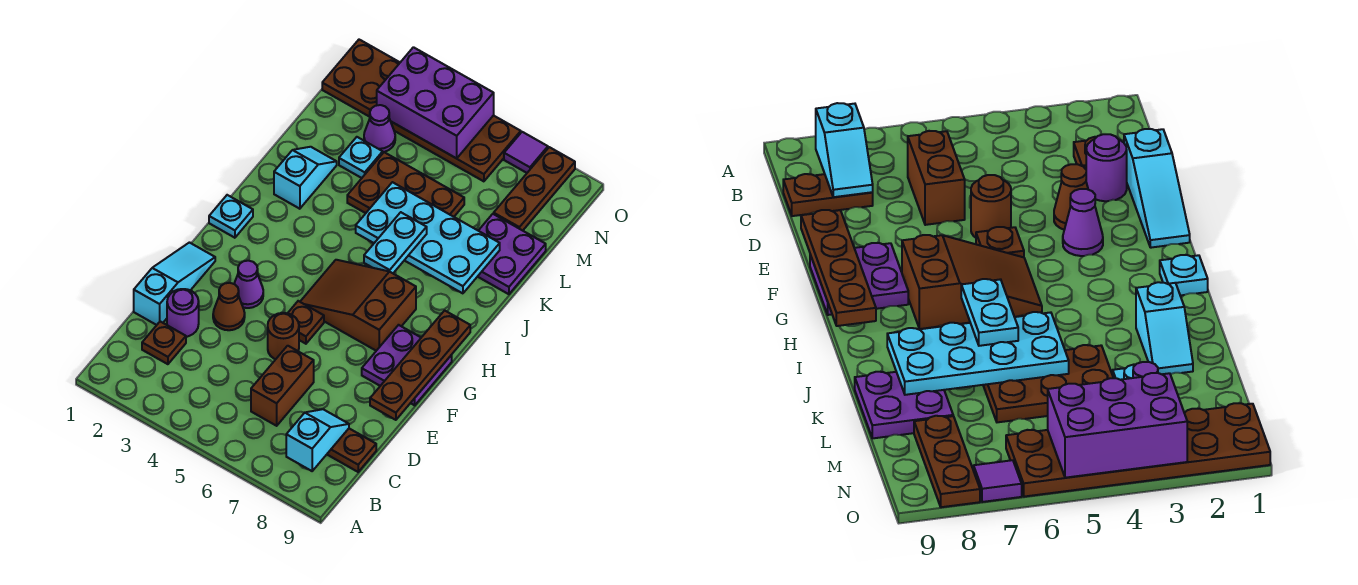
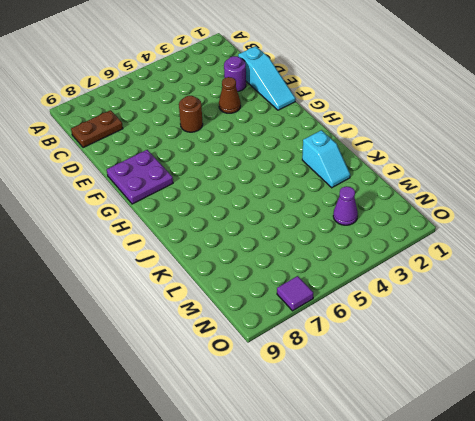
none -> brown plate C2 level 1
none -> brown brick C6:D6 level 1
none -> purple cone F3 level 1

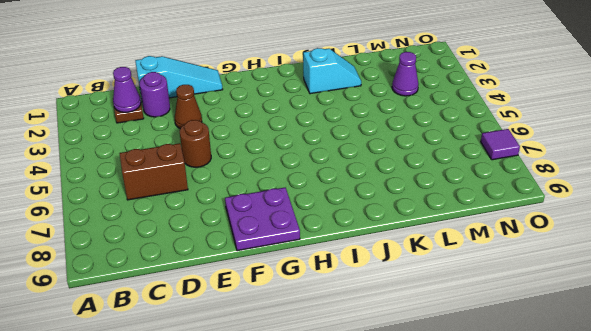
purple cone C2 level 2 -> purple cone F3 level 1
none -> brown plate C8:C9 level 1
none -> brown plate F5 level 1
none -> brown slope G5:H7 level 1 top 7

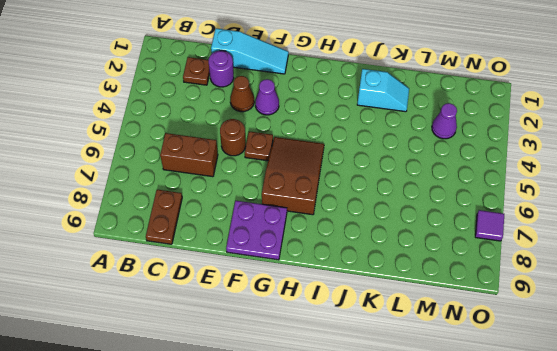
none -> cyan plate H1 level 1
none -> brown plate K4:L6 level 1
none -> purple plate K8:L9 level 1

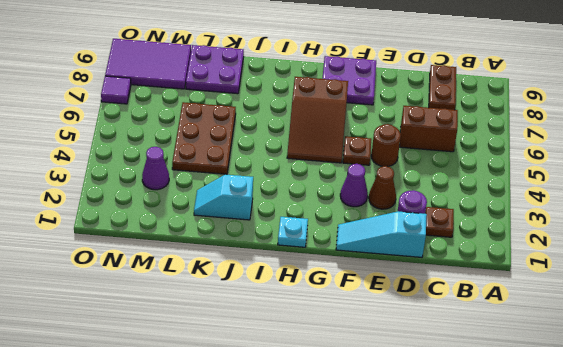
purple tile M8:O9 level 1 -> brown plate M8:O8 level 1
none -> cyan plate L3 level 1
none -> brown plate N1:O6 level 1
none -> cyan slope B8:C8 level 2 top B

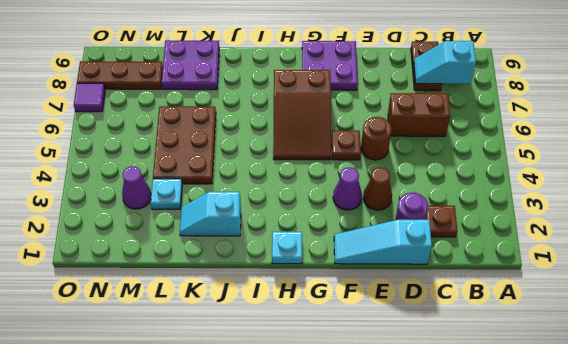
none -> brown plate N1:O6 level 1
none -> brown plate E9:H9 level 2
none -> cyan plate J5:K8 level 2

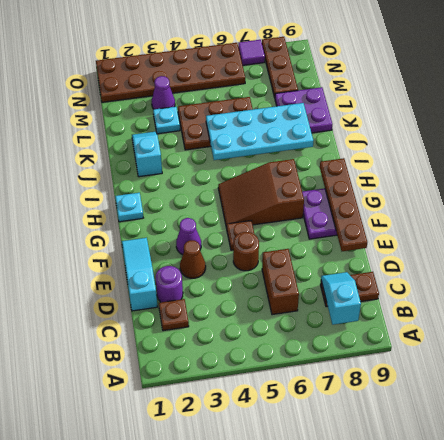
none -> purple brick N3:O5 level 2
none -> cyan plate I6:J6 level 3

